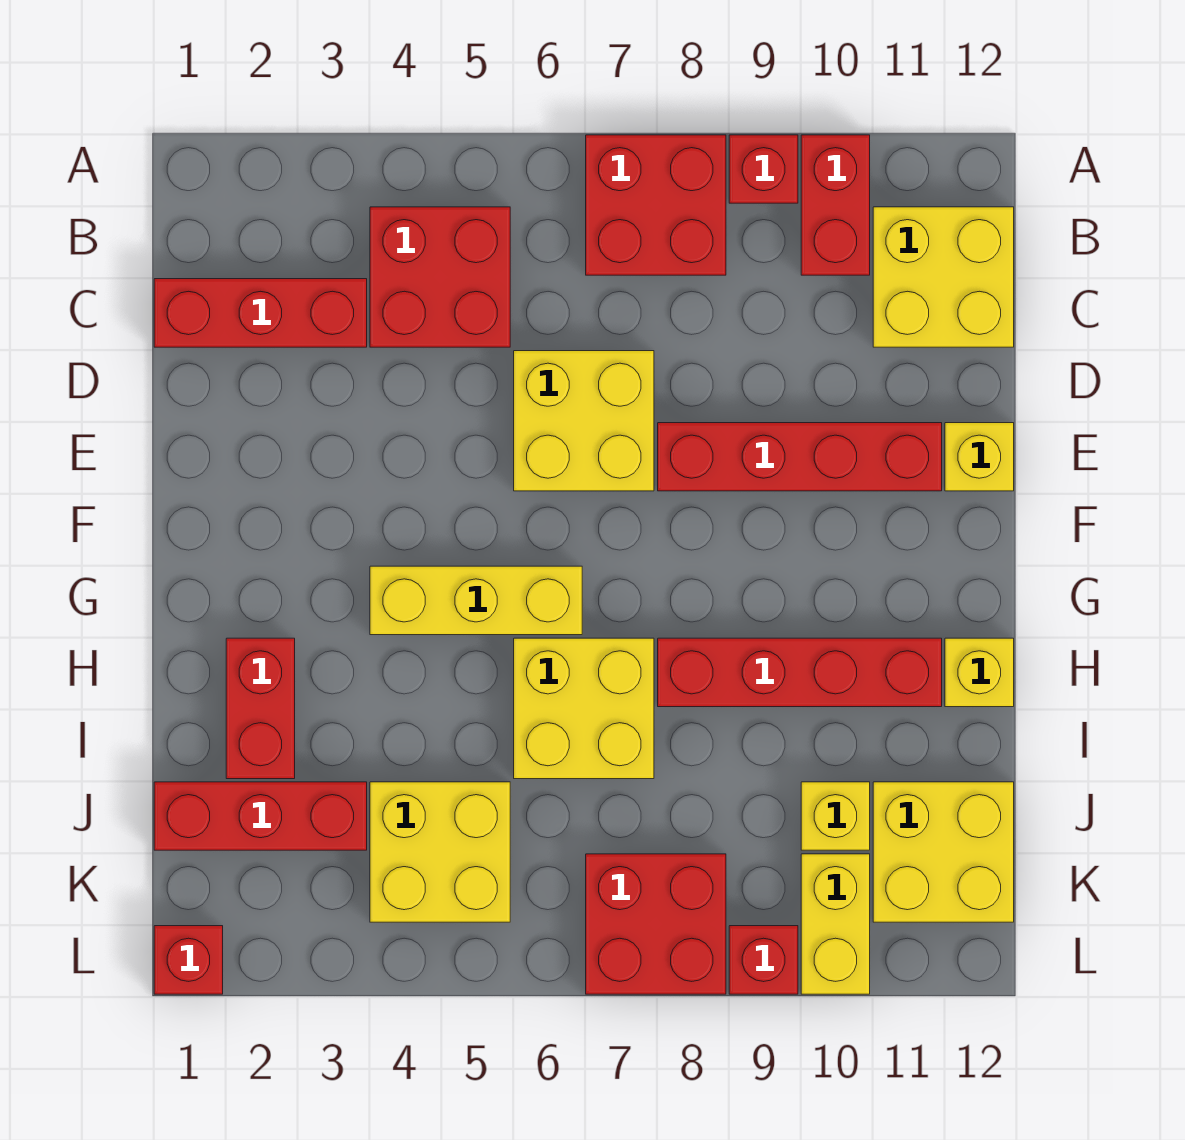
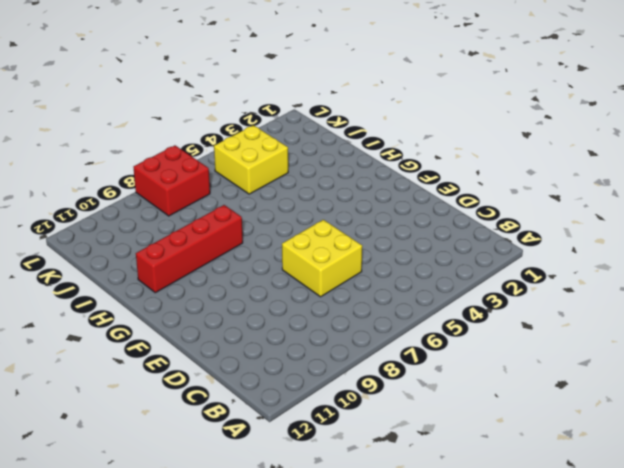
none -> red brick A7:B8 level 1
none -> red brick A9 level 1
none -> red brick A10:B10 level 1

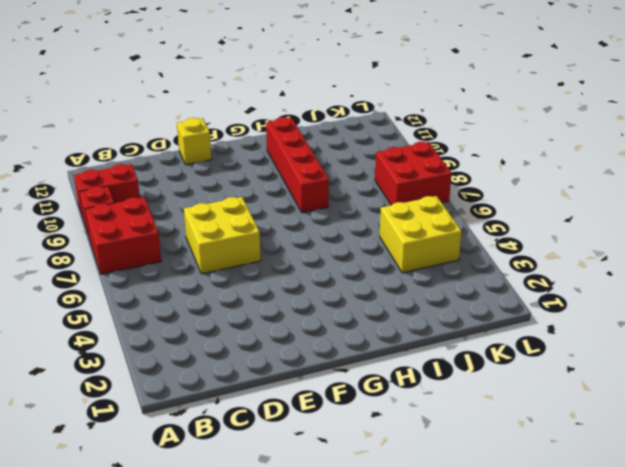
none -> red brick B4:C5 level 1
none -> yellow brick B11:C12 level 1
none -> red brick C1:C3 level 1

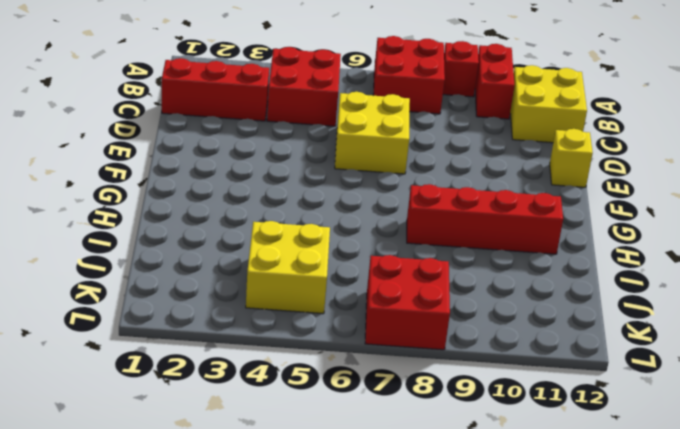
none -> red brick E8:E11 level 1
none -> yellow brick G4:G6 level 1
none -> red brick H2:I2 level 1

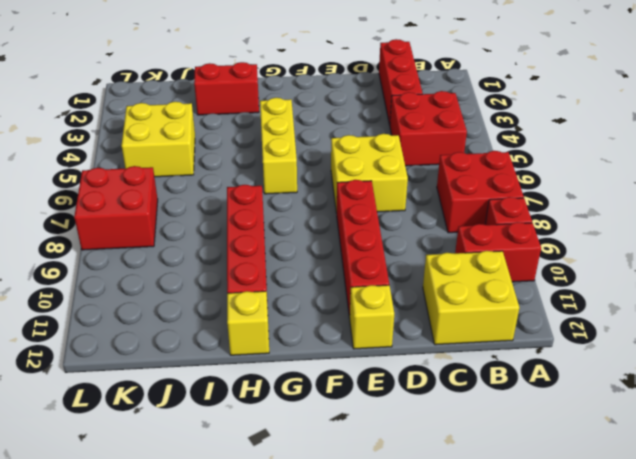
none -> yellow brick H6:I7 level 1
none -> red brick J1:J3 level 1
none -> yellow brick J10 level 1

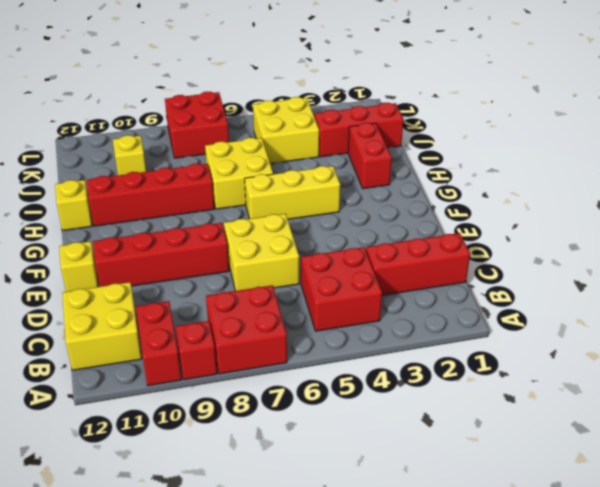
none -> yellow brick J11:K12 level 1
none -> yellow brick K10:L10 level 1
none -> red brick L1 level 1

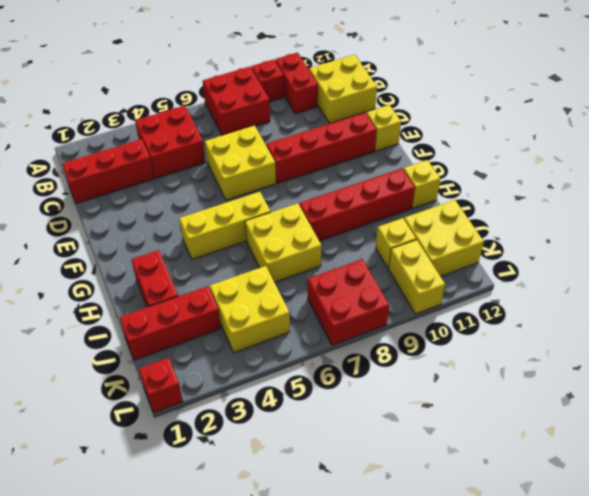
none -> red brick L9 level 1

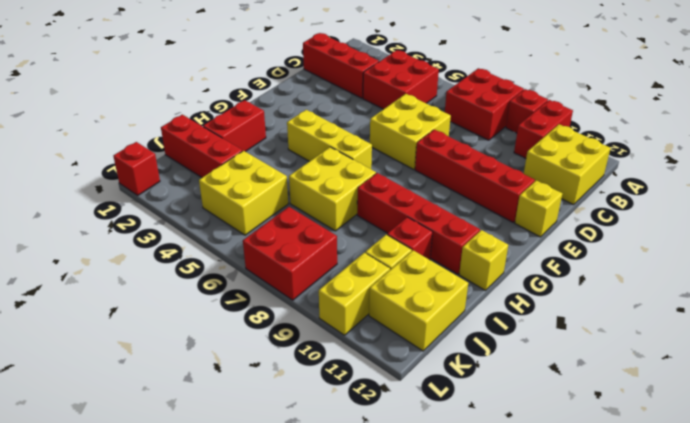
red brick I10 level 1 -> red brick L9 level 1

